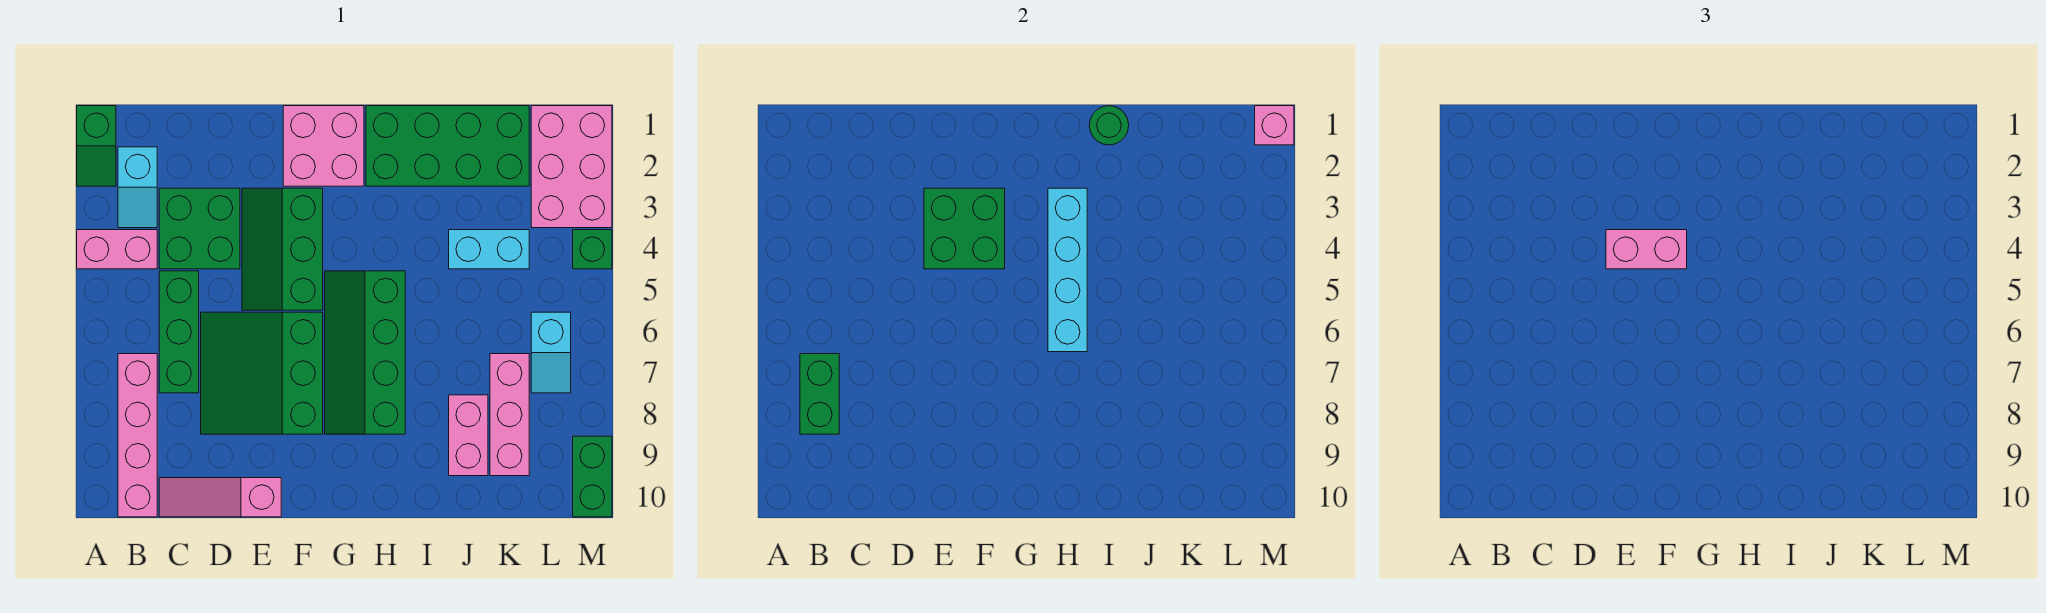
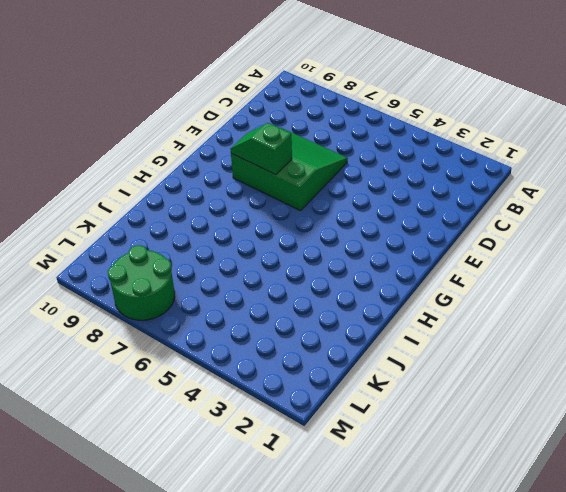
green slope F7:F8 level 2 top 7 -> green slope A1:A2 level 1 top 1
green round brick L7:M8 level 1 -> cyan slope L6:L7 level 1 top 6
none -> pink brick A4:B4 level 1
none -> cyan slope B2:B3 level 1 top 2
none -> pink brick B7:B10 level 1

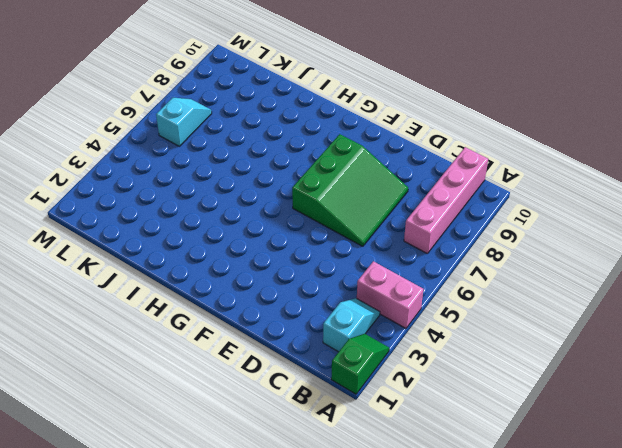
none -> green brick C3:D4 level 1
none -> green brick C5:C7 level 1
none -> pink slope C10:E10 level 1 top E

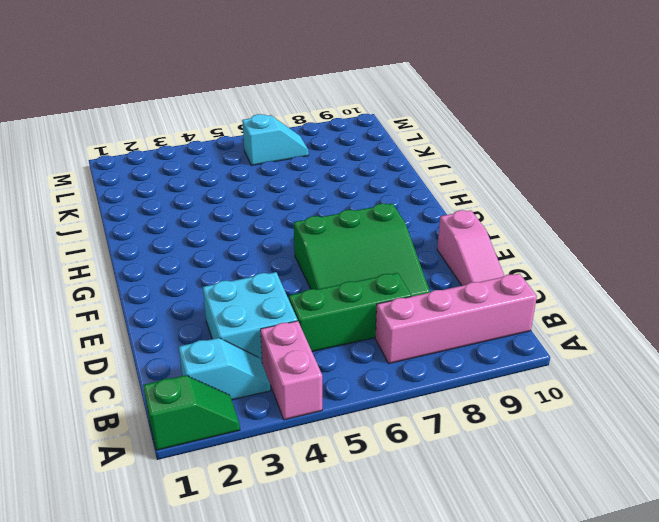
cyan brick C3:D4 level 1 -> green brick C3:D4 level 1
none -> green slope E3:F5 level 1 top F
none -> pink brick F1:G2 level 1
none -> green slope G5:H8 level 1 top H

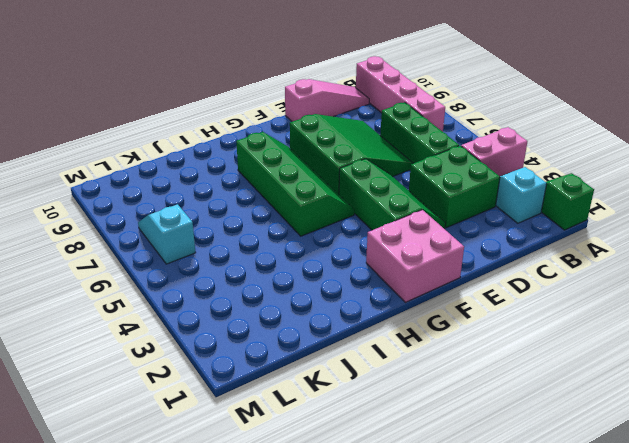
none -> green brick H1:K2 level 1
none -> cyan brick J4:K4 level 1
none -> pink brick J8:J9 level 1

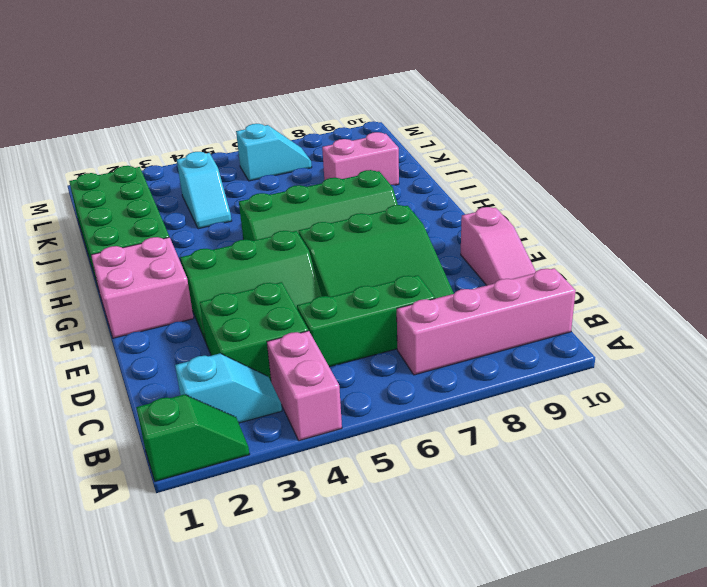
cyan slope J4:K4 level 1 top K -> cyan brick J4:K4 level 1
none -> pink brick K7:K9 level 1
none -> pink brick L1:M3 level 1
none -> green brick M4 level 1

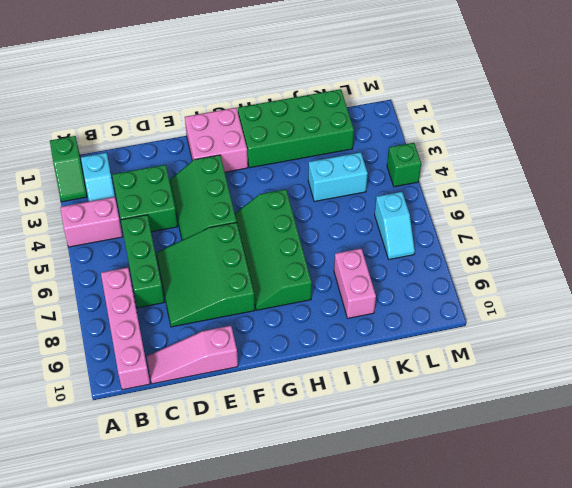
none -> pink brick K7:K9 level 1
none -> pink brick L1:M3 level 1
none -> green brick M9:M10 level 1

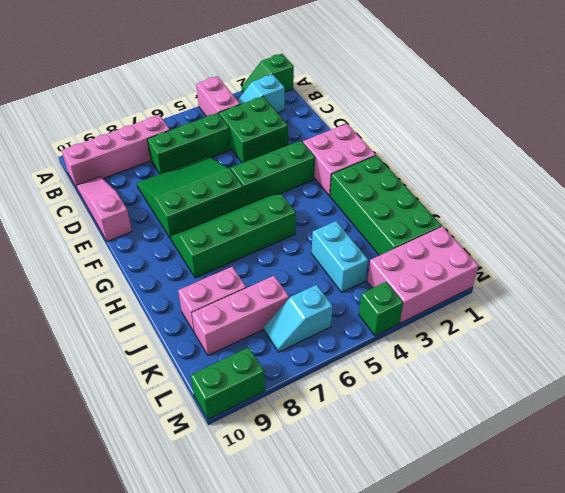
none -> green brick B7:B8 level 2
none -> green brick E3:F4 level 2
none -> cyan brick H3:H6 level 2

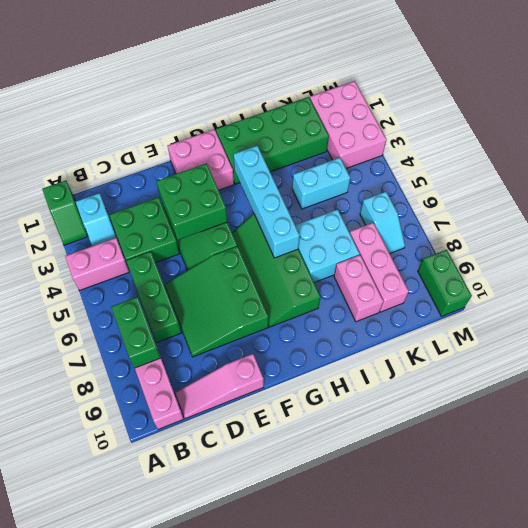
cyan brick I6:J7 level 1 -> none
none -> green brick M4 level 1
none -> green round brick I1 level 2
none -> pink brick M1 level 2

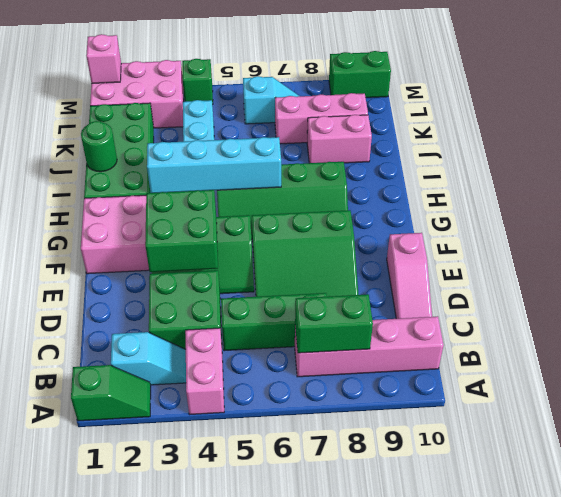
none -> pink brick E4:F4 level 3

